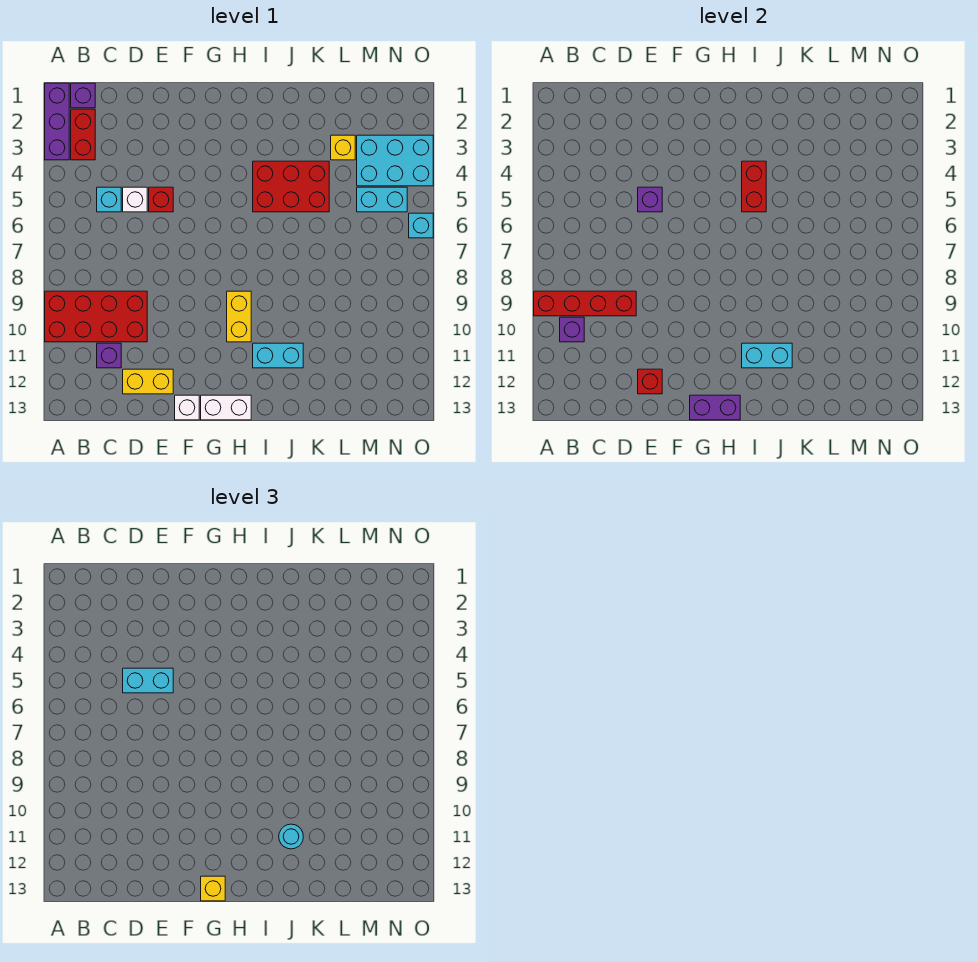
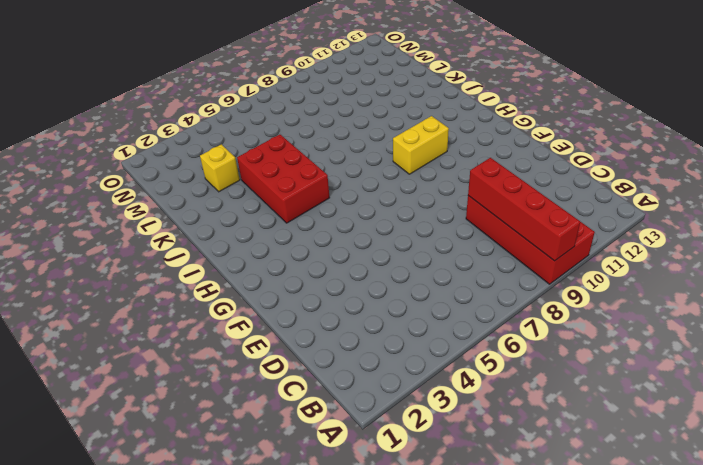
none -> purple brick A1:A3 level 1
none -> purple brick B1 level 1
none -> red brick B2:B3 level 1

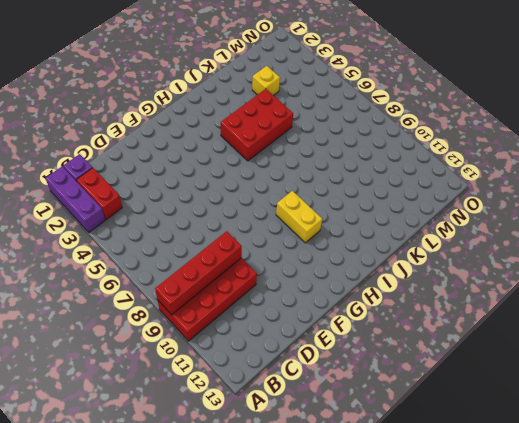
none -> cyan brick C5 level 1
none -> purple brick C11 level 1
none -> white brick D5 level 1

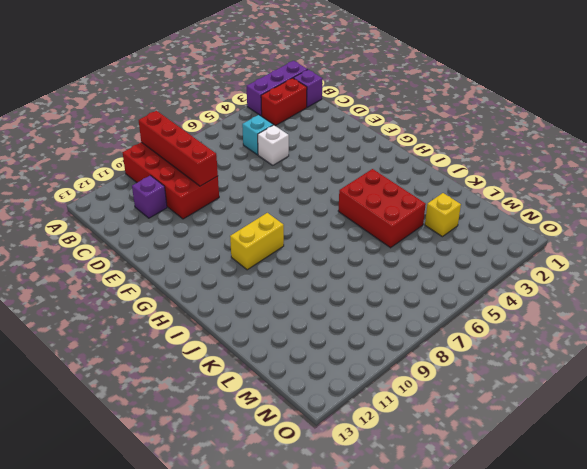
none -> yellow brick D12:E12 level 1
none -> red brick E5 level 1
none -> white brick F13 level 1

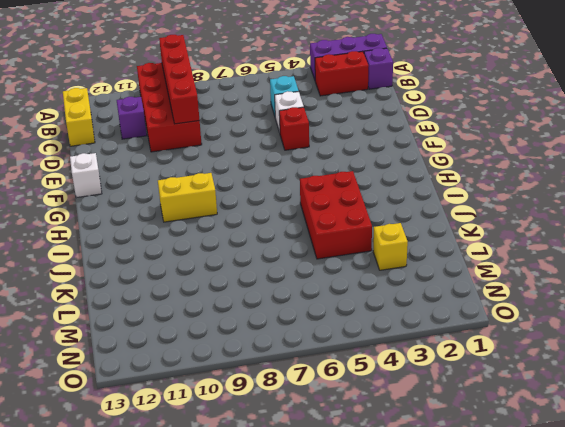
yellow brick B13:C13 level 1 -> yellow brick D12:E12 level 1
none -> white brick G13:H13 level 1
none -> cyan brick I11:J11 level 1
none -> cyan brick M3:O4 level 1

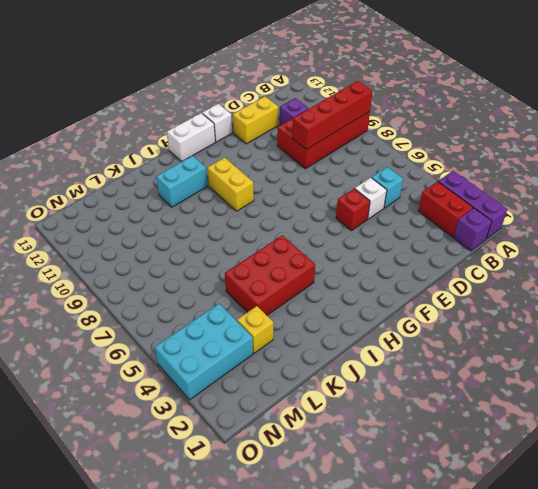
none -> cyan brick M5:N5 level 1
none -> cyan brick O6 level 1
none -> purple brick B10 level 2

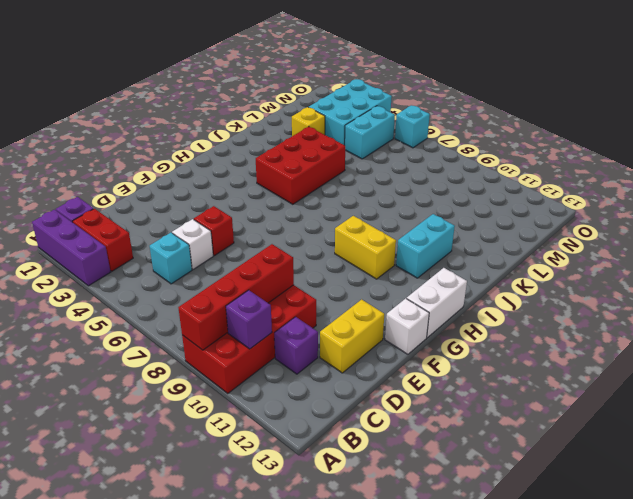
none -> purple brick E5 level 2
none -> red brick E12 level 2
none -> purple brick G13:H13 level 2

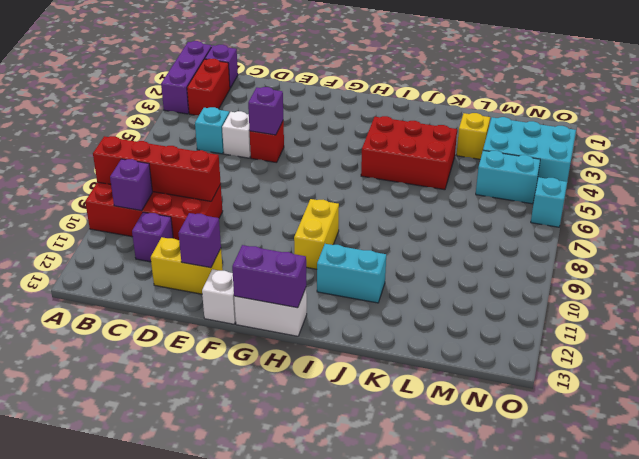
purple brick E12 level 2 -> red brick E12 level 2
none -> red brick I4:I5 level 2
none -> cyan brick I11:J11 level 2
none -> cyan brick D5:E5 level 3

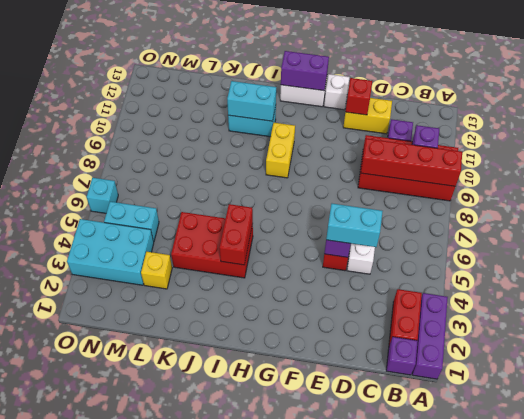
none -> cyan brick C5 level 1
none -> yellow brick G13 level 3
none -> cyan round brick J11 level 3

